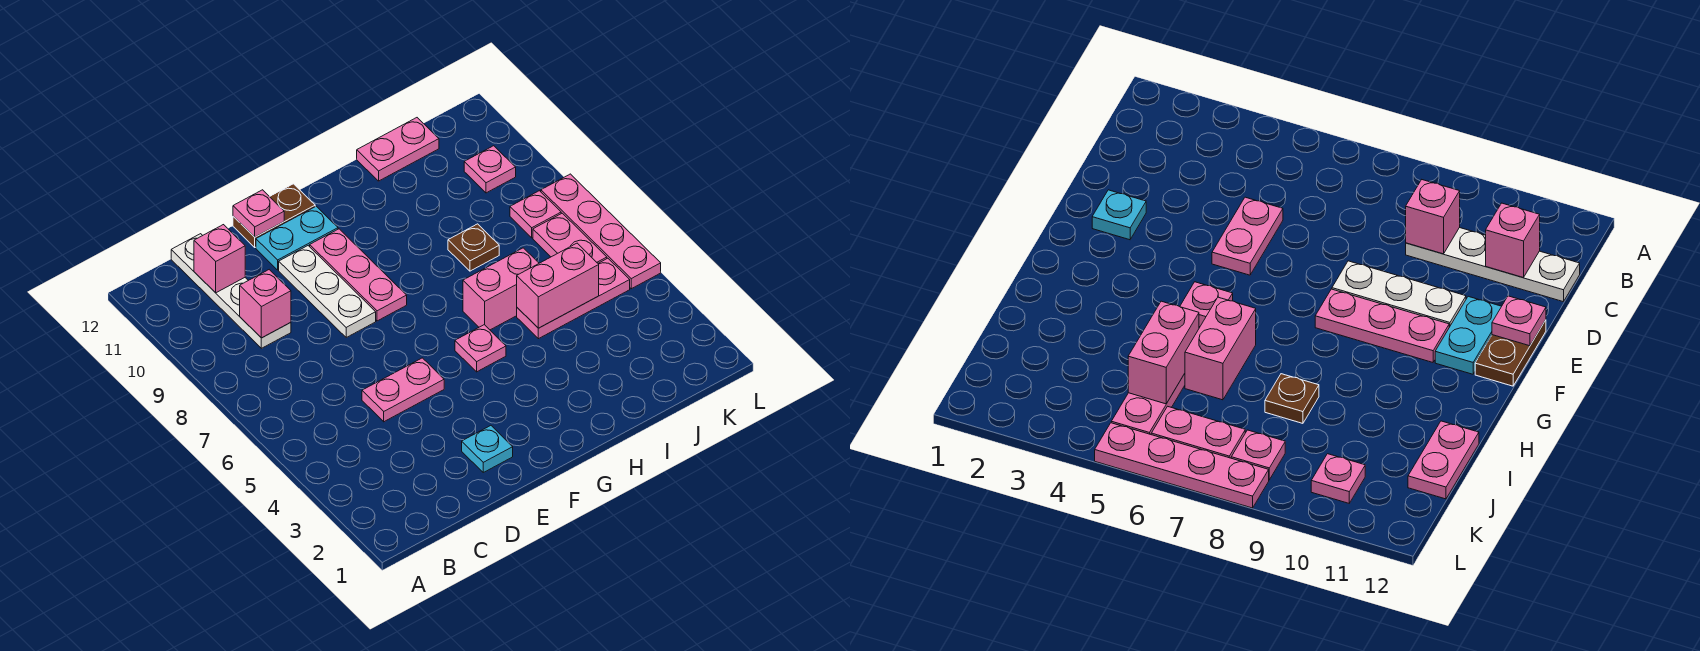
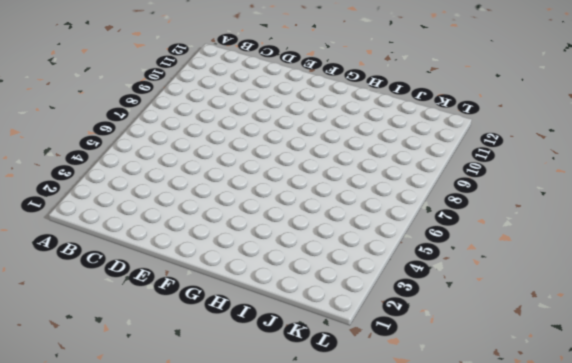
none -> white plate C9:C12 level 1
none -> pink plate D5:E5 level 1
none -> cyan plate E2 level 1

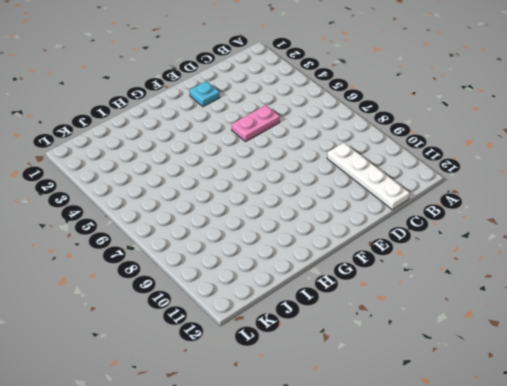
none -> white plate E8:E10 level 1
none -> cyan plate E11:F11 level 1
none -> brown plate E12:F12 level 1

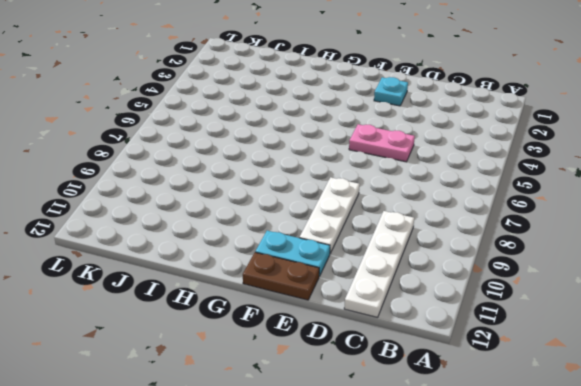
none -> pink plate F8:F10 level 1
none -> pink plate G5 level 1
none -> pink brick H6:I6 level 1

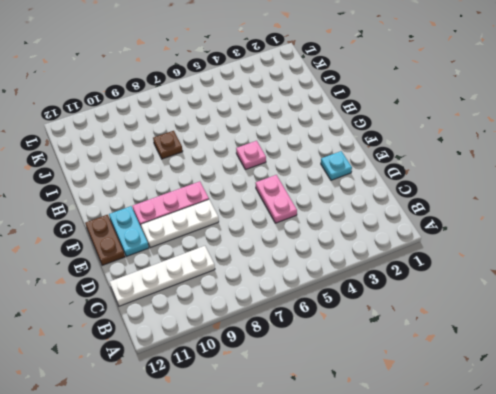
none -> pink brick H6:I6 level 1
none -> pink plate I5:K5 level 1
none -> pink plate I12:J12 level 1

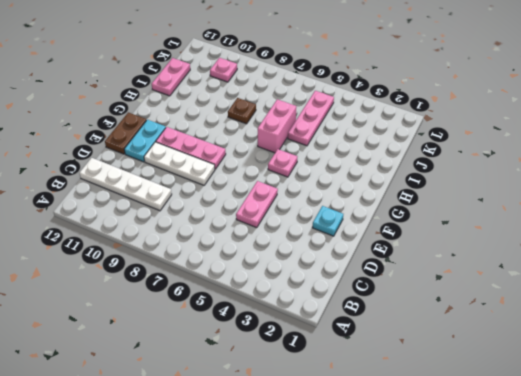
none -> pink plate K6:K7 level 1
none -> pink plate K8 level 1
none -> pink plate L5:L8 level 1

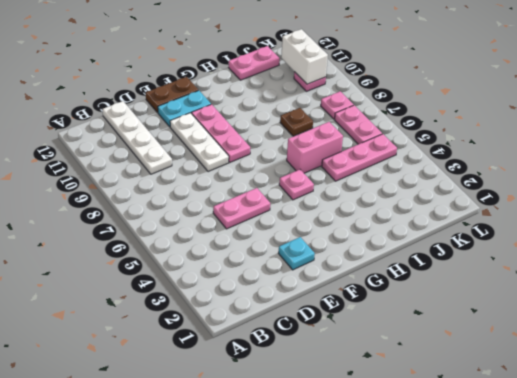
white brick K10:K11 level 2 -> none
none -> pink plate L5:L8 level 1
none -> pink brick C9 level 2
none -> pink brick C11 level 2

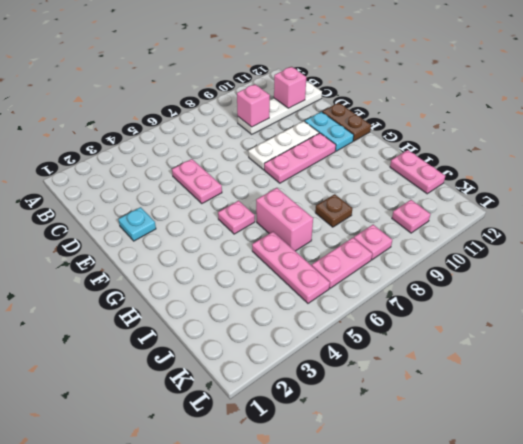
none -> pink plate L5:L8 level 1
none -> pink plate E12 level 2
none -> pink brick I5:J5 level 2

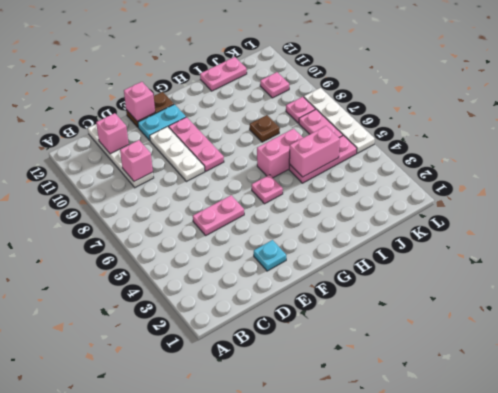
pink brick E12 level 2 -> pink plate E12 level 2
white plate L5:L8 level 1 -> pink plate L5:L8 level 1

